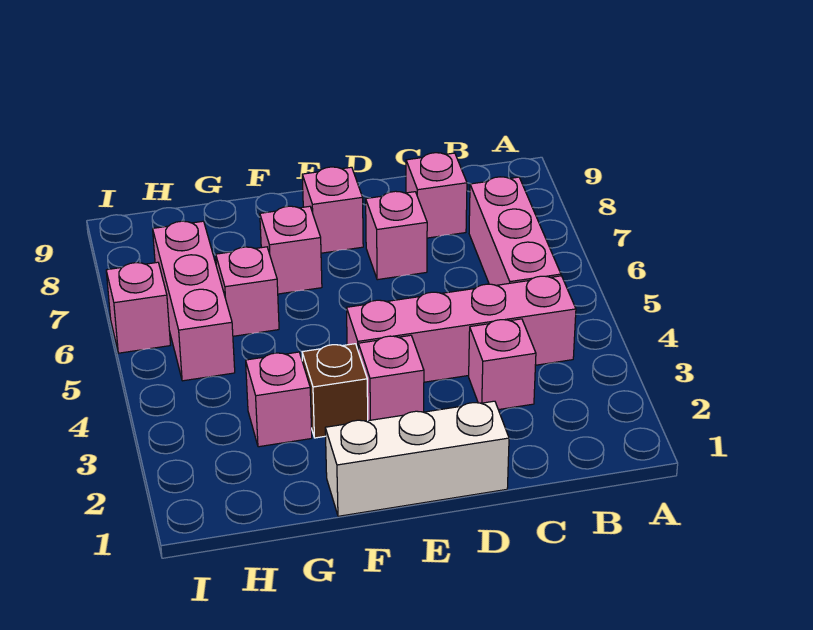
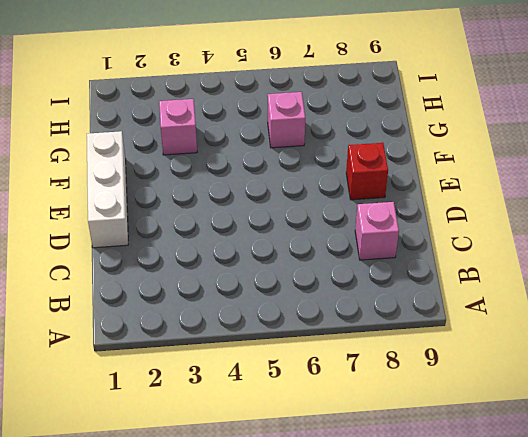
red brick E8 level 1 -> pink brick E8 level 1
none -> pink brick B4:E4 level 1
none -> pink brick B5:B7 level 1
none -> pink brick C3 level 1

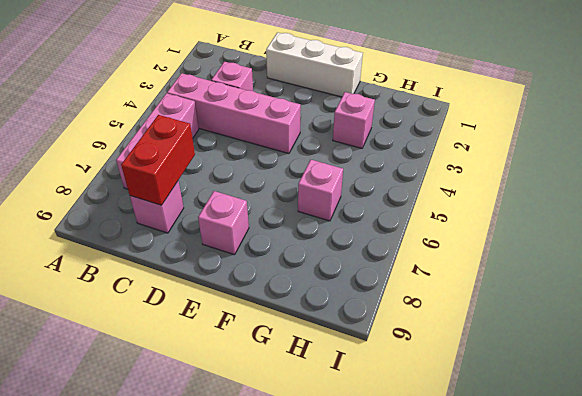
red brick C7:C8 level 2 -> none
none -> pink brick D7 level 1
none -> pink brick E3 level 1
none -> brown brick F3 level 1

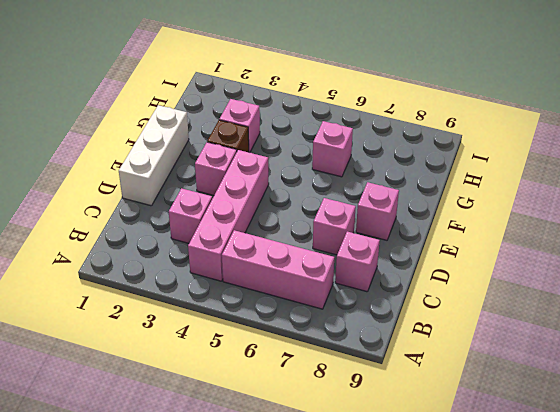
none -> pink brick F7 level 1
none -> pink brick H5:H7 level 1
none -> pink brick I6 level 1

